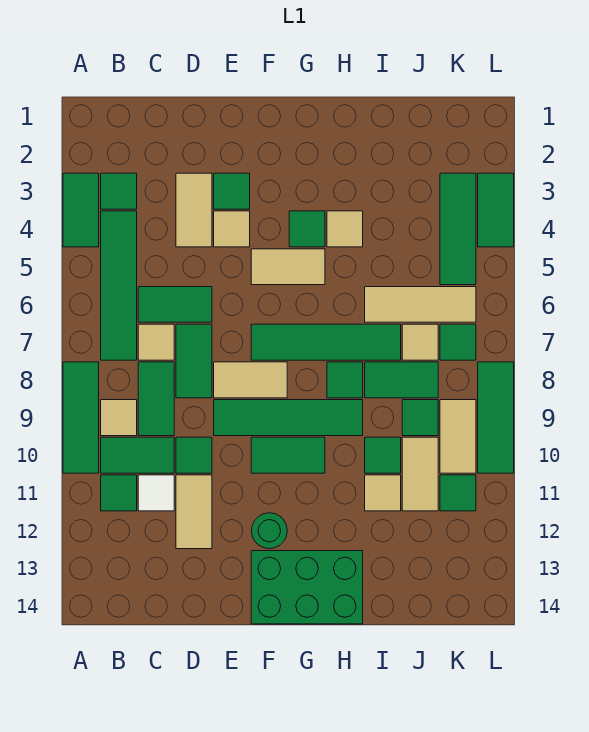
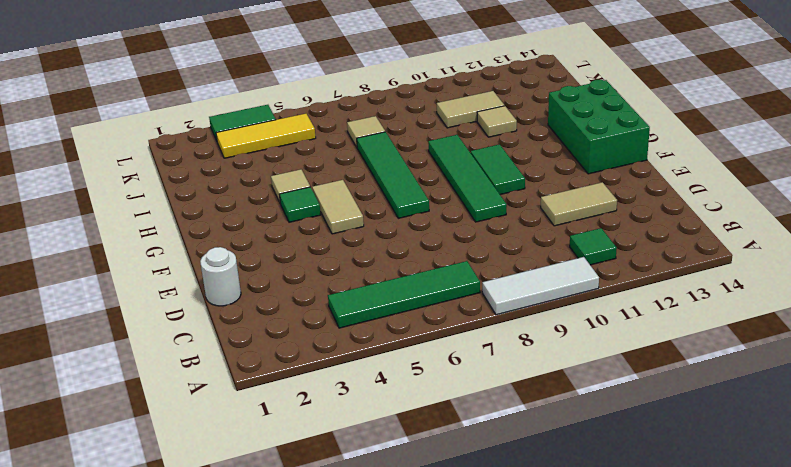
white tile A8:A10 level 1 -> green tile A8:A10 level 1
white round brick D1 level 1 -> none
yellow tile K3:K5 level 1 -> green tile K3:K5 level 1
none -> green tile A3:A4 level 1
none -> green tile B3 level 1
none -> tan tile B9 level 1
none -> green tile B10:C10 level 1

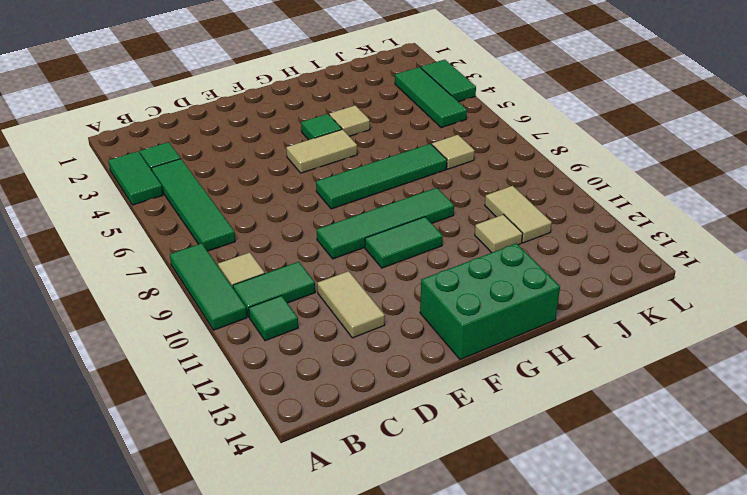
none -> green tile C6:D6 level 1
none -> tan tile C7 level 1
none -> green tile C8:C9 level 1
none -> white tile C11 level 1

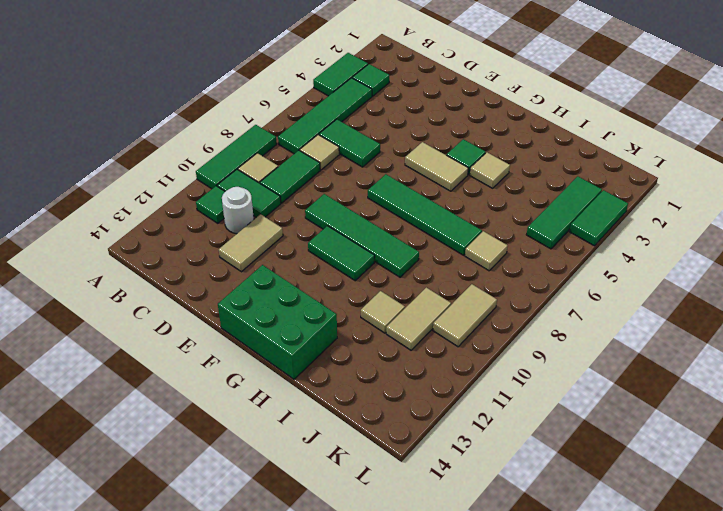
white round brick C11 level 1 -> white tile C11 level 1
none -> tan tile D3:D4 level 1
none -> green tile D7:D8 level 1
none -> green tile D10 level 1
none -> green tile E3 level 1

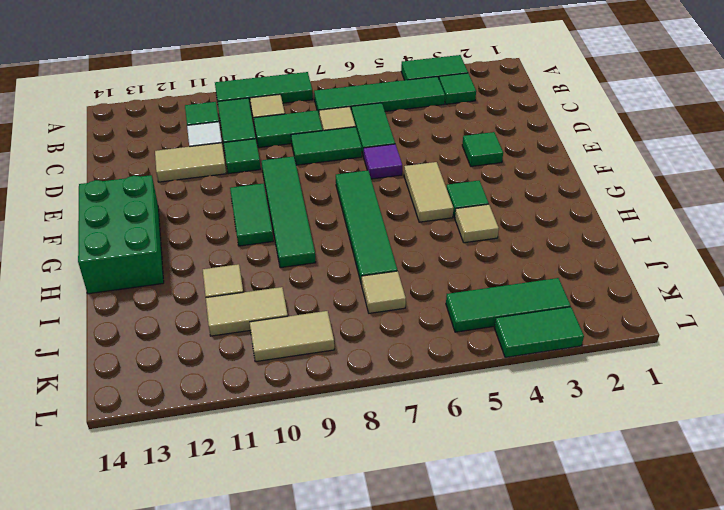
purple tile E6 level 1 -> none
none -> tan tile D3:D4 level 1
none -> tan tile E4 level 1
none -> tan tile E8:F8 level 1
none -> green round brick F12 level 1

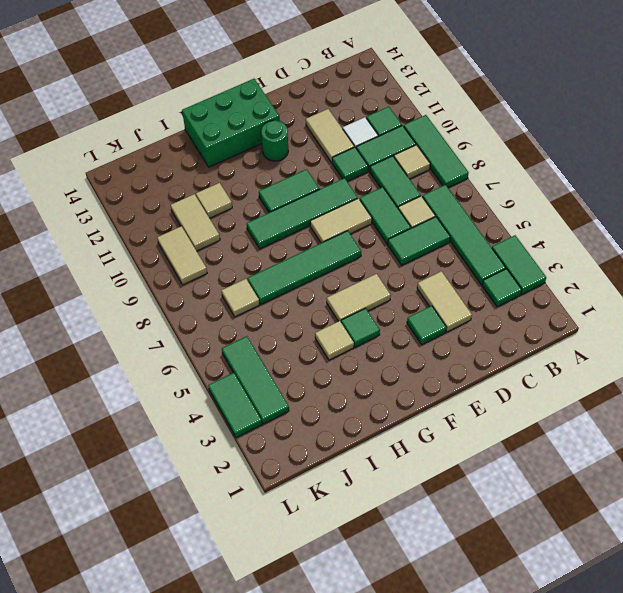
none -> tan tile E4 level 1
none -> green tile H8 level 1
none -> tan tile I6:K6 level 1
none -> green tile I8:J8 level 1

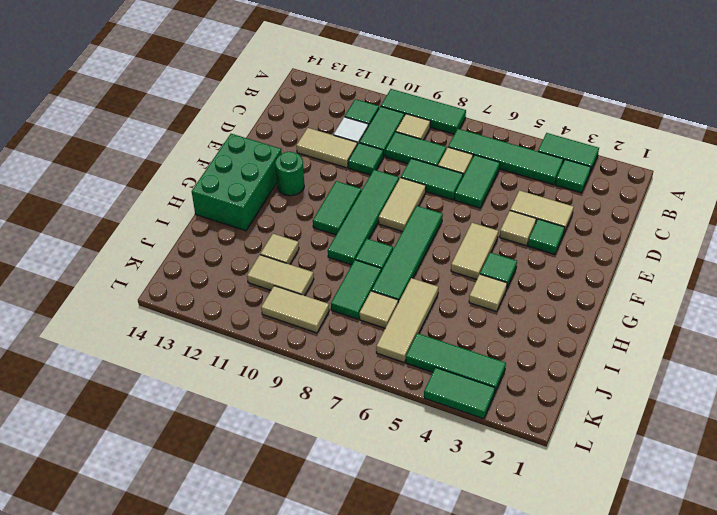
none -> green tile I10 level 1
none -> green tile J9 level 1
none -> green tile K7 level 1
none -> green tile K11 level 1

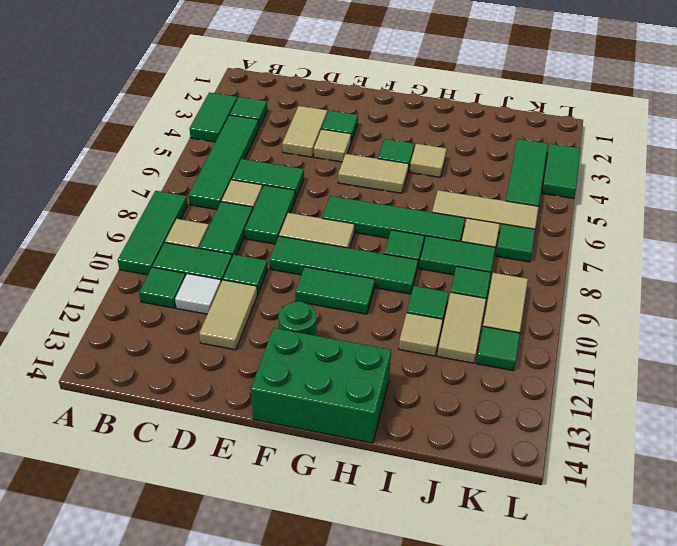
none -> green tile L8:L10 level 1

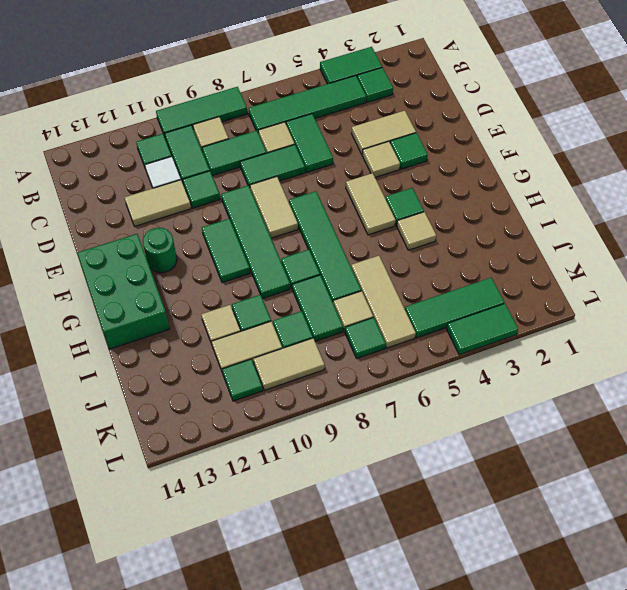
none -> green tile L8:L10 level 1

